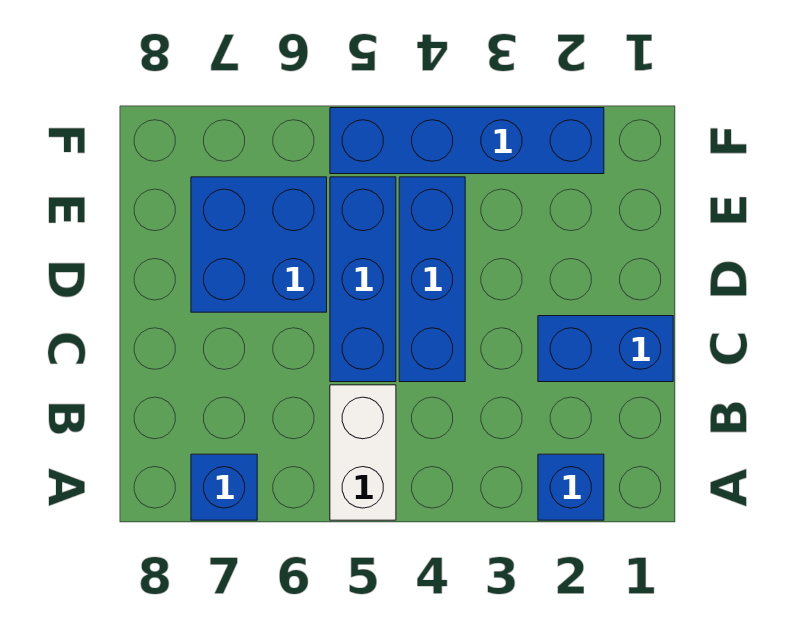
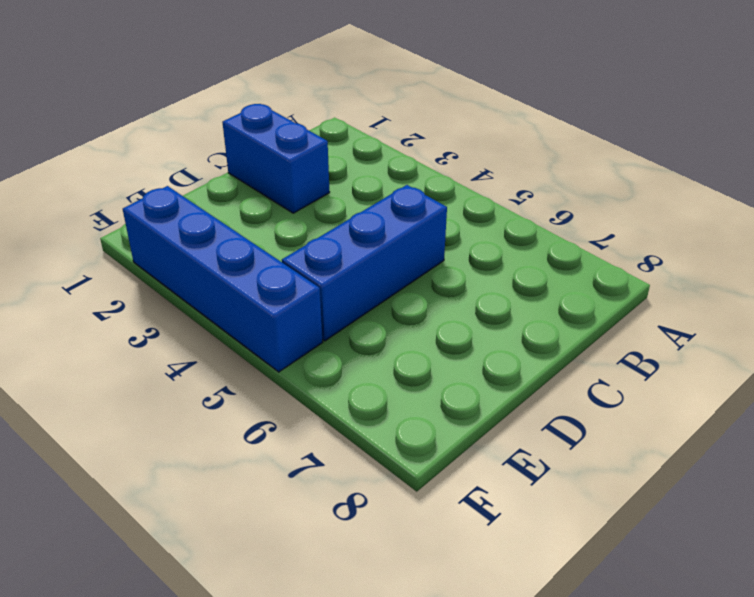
none -> blue brick A2 level 1
none -> white brick A5:B5 level 1

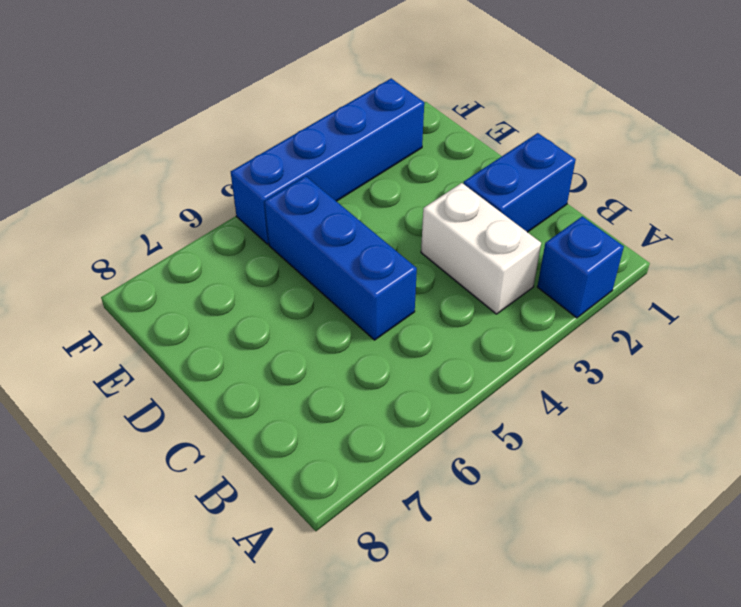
white brick B3:C3 level 1 -> white brick A5:B5 level 1
none -> blue brick A7 level 1
none -> blue brick C4:E4 level 1

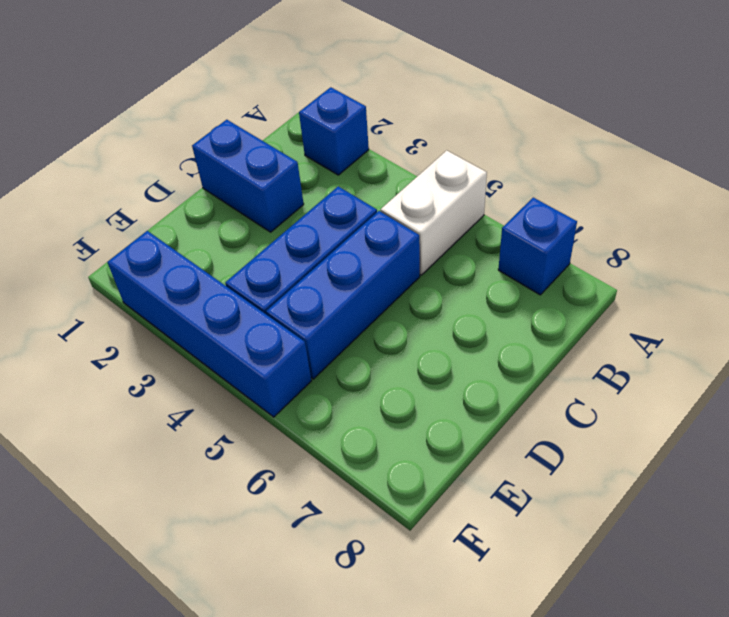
none -> blue brick D6:E7 level 1

